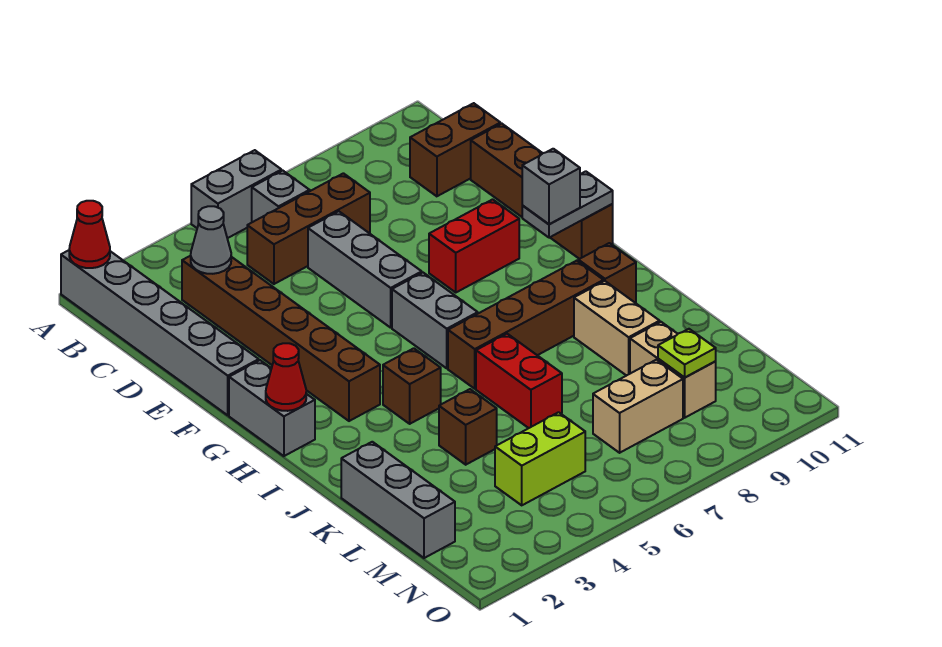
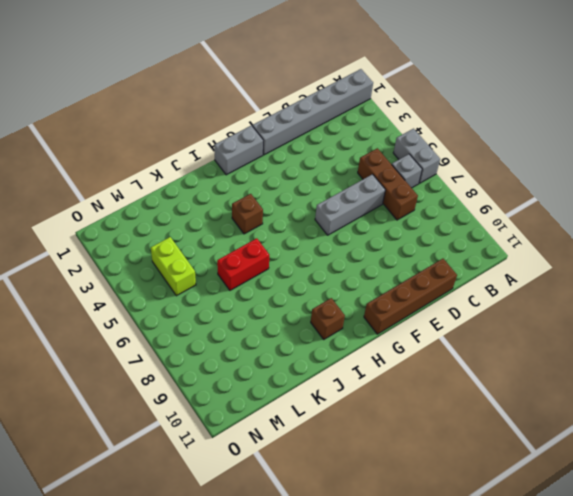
none -> brown brick C3:H3 level 1
none -> brown brick C10:C11 level 1
none -> red brick F8:F9 level 1

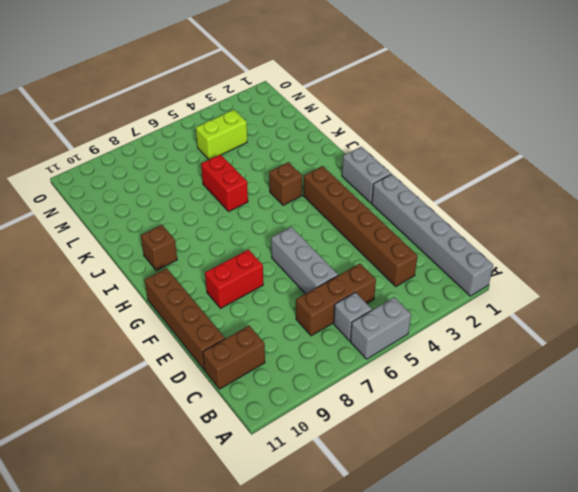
none -> grey brick G6:H6 level 1
none -> brown brick I6:I9 level 1
none -> tan brick J9:K9 level 1

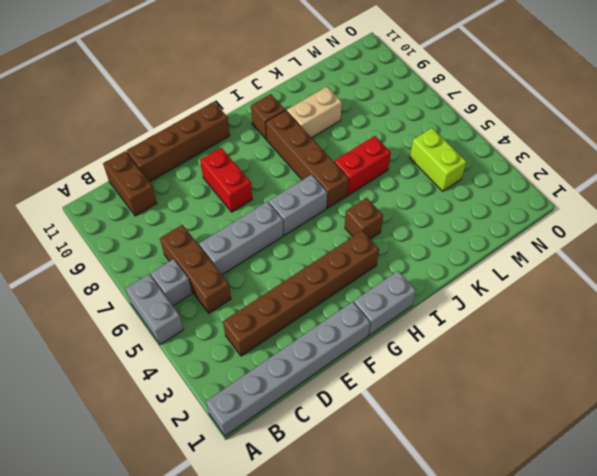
none -> grey brick K1:M1 level 1
none -> brown brick K4 level 1
none -> tan brick L9:M9 level 1

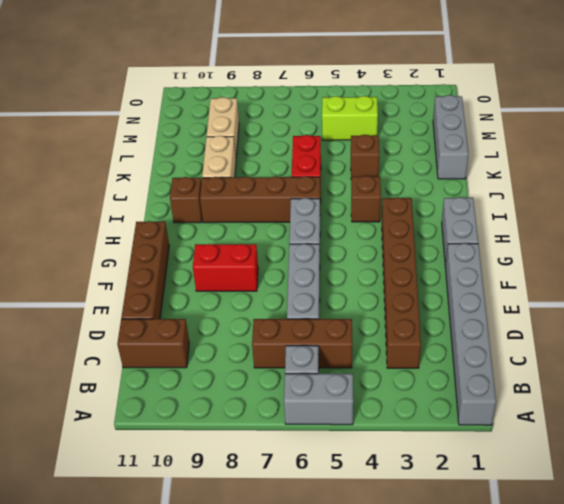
none -> tan brick M7:M8 level 1
none -> red cone A1 level 2
none -> grey cone C3 level 2

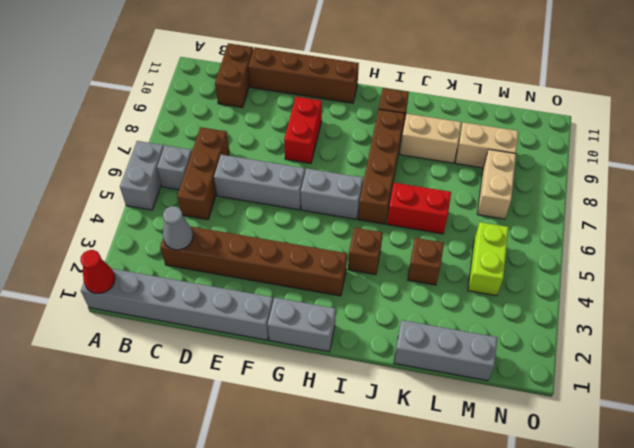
none -> grey plate G10:G11 level 2
none -> red cone H1 level 2
none -> lime plate M9 level 2

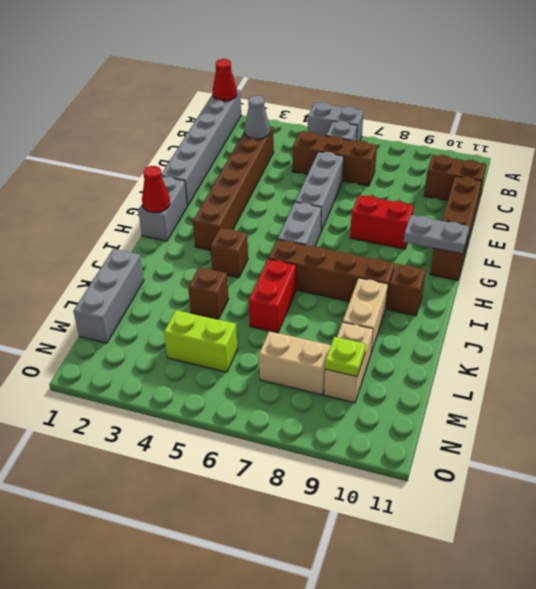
none -> grey brick G10 level 3

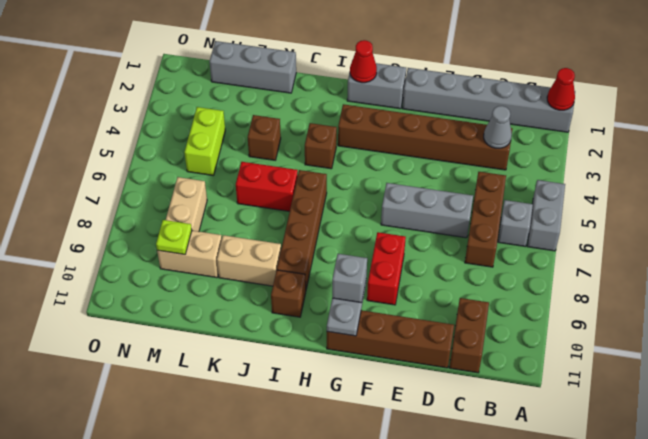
none -> grey brick G6:H6 level 1

